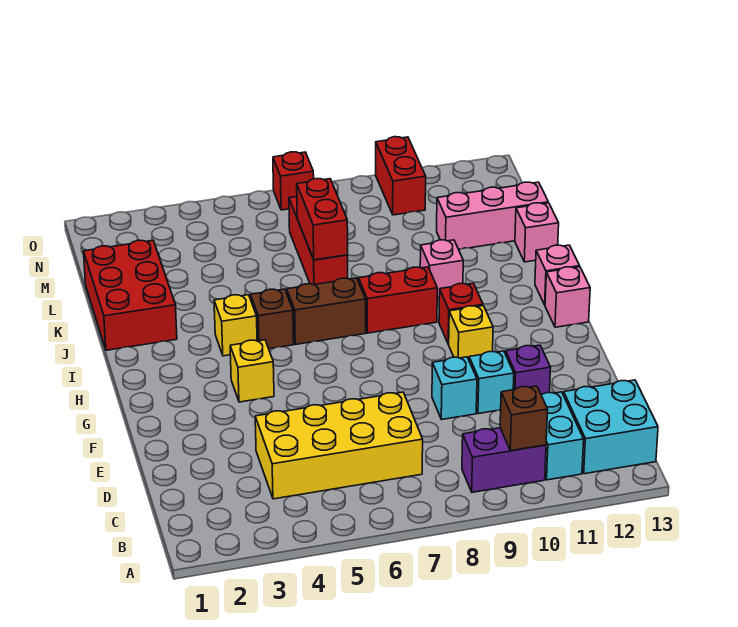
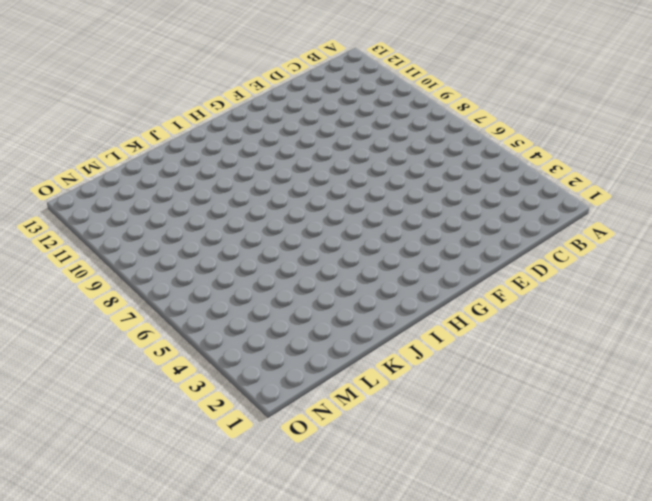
none -> purple brick B9:B10 level 1
none -> cyan brick B11:C11 level 1
none -> cyan brick B12:C13 level 1

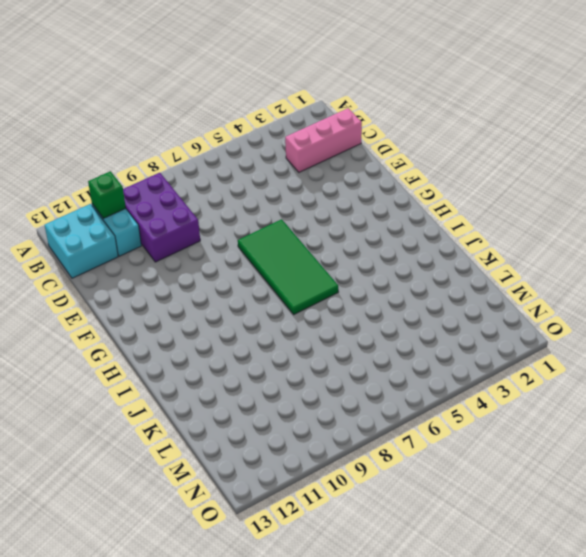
purple brick B9:D10 level 1 -> purple brick B9:B10 level 1
green brick B11 level 2 -> none
pink brick C1:C3 level 1 -> pink brick L11:L13 level 1
green tile F6:I7 level 1 -> brown brick I6:I7 level 1
none -> yellow brick C4:D7 level 1
none -> cyan brick E9 level 1
none -> cyan brick E10 level 1

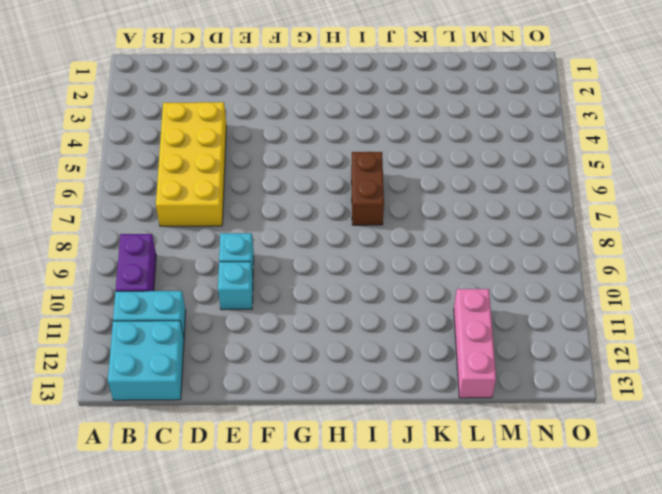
none -> purple brick E11 level 1
none -> yellow brick G4 level 1
none -> yellow brick G10 level 1

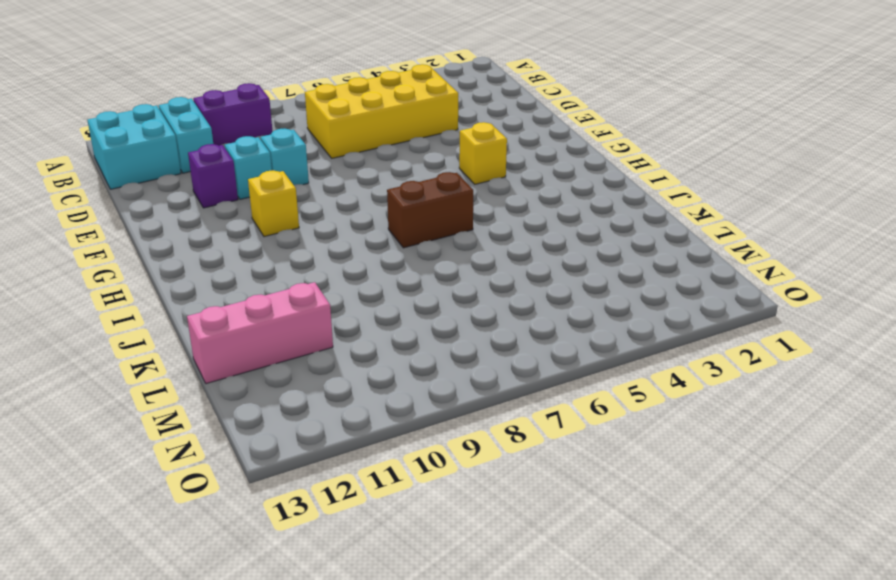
none -> red brick H10 level 1
none -> pink brick H13 level 1
none -> yellow brick I4 level 1

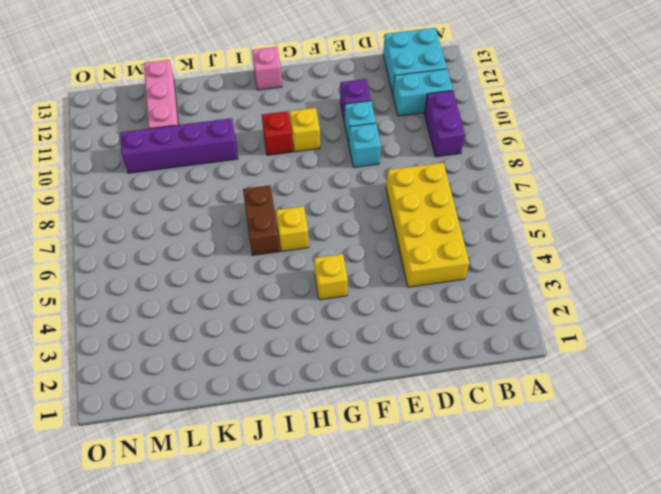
yellow brick H6 level 1 -> yellow brick I4 level 1
purple brick J10:M10 level 1 -> pink brick J10 level 1
none -> brown brick I5 level 1
none -> red brick I8:I9 level 1
none -> pink brick I13 level 1

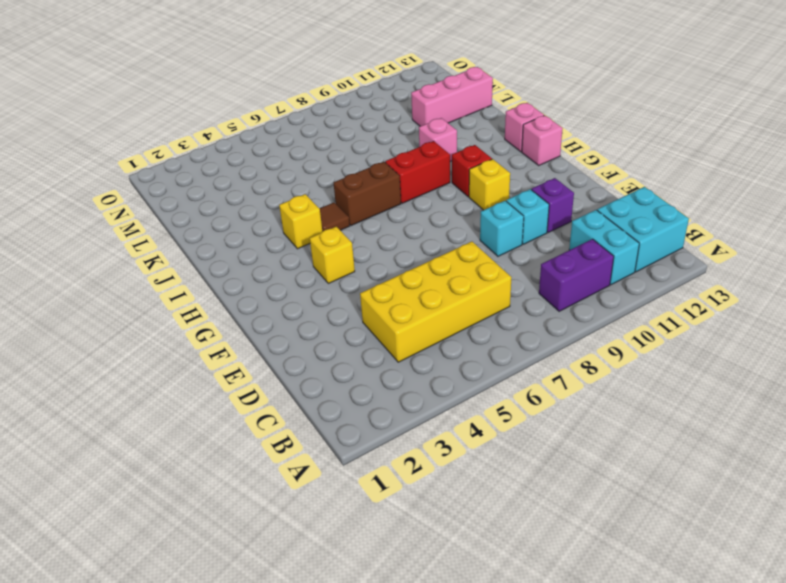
brown tile I5 level 1 -> brown brick I5 level 1
none -> red brick J1:L2 level 1
none -> red brick K7:M7 level 1
none -> pink brick K13 level 1

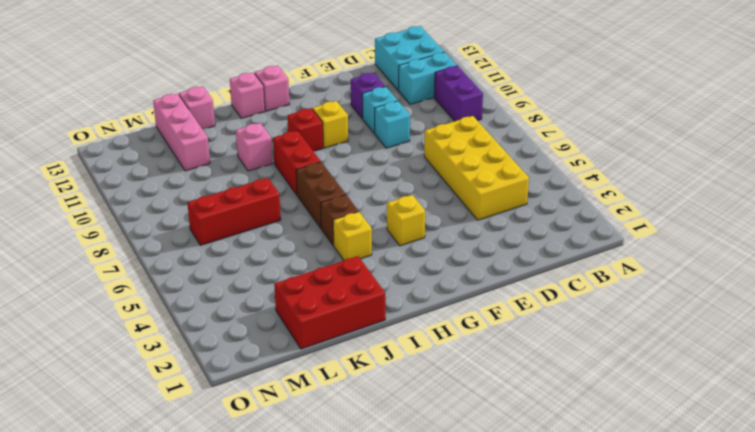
none -> red brick N10:O10 level 1
none -> red brick O7 level 1
none -> brown brick B10 level 2

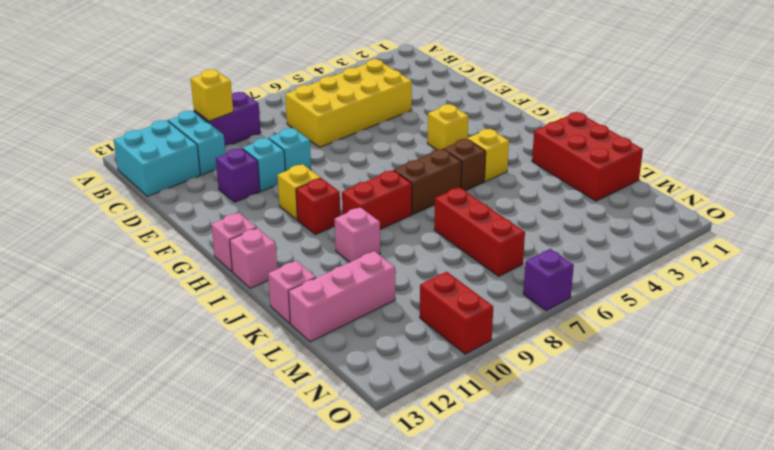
yellow brick B10 level 2 -> brown brick B10 level 2
purple brick O7 level 1 -> red brick O7 level 1
none -> red brick K7:L7 level 2

